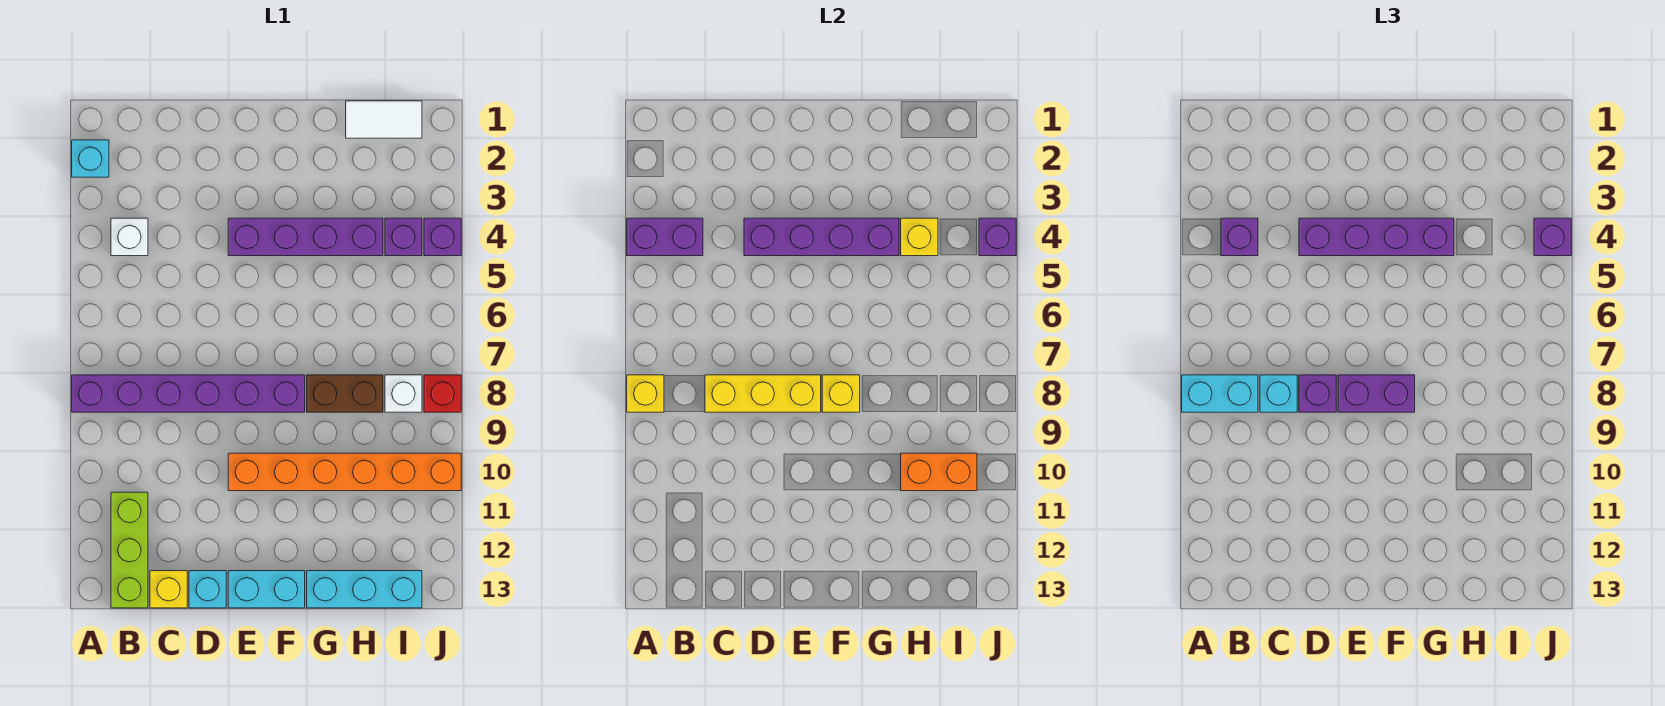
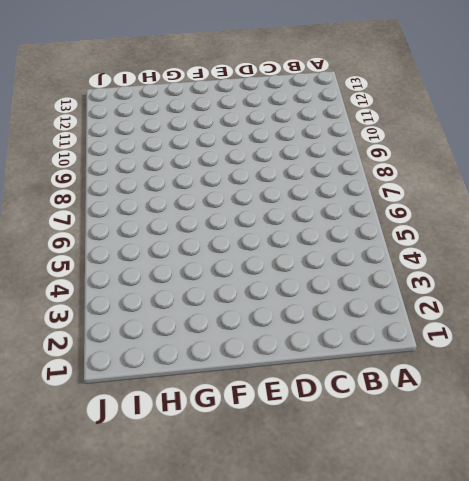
none -> cyan brick A2 level 1
none -> purple brick A8:F8 level 1
none -> white brick B4 level 1
none -> lime brick B11:B13 level 1

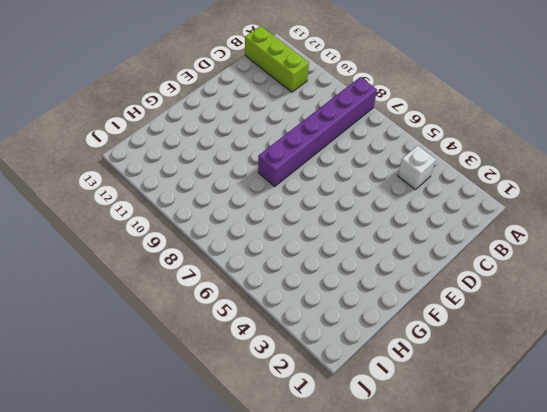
none -> cyan brick A2 level 1
none -> yellow brick C13 level 1
none -> cyan brick D13 level 1
none -> purple brick E4:H4 level 1

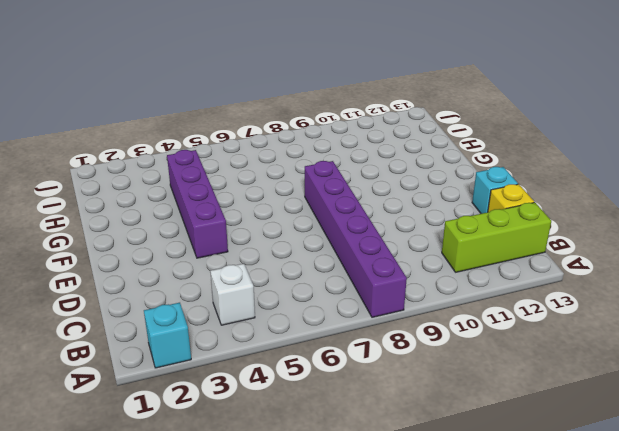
none -> orange brick E10:J10 level 1
none -> cyan brick E13:F13 level 1
none -> brown brick G8:H8 level 1
none -> cyan brick G13:I13 level 1

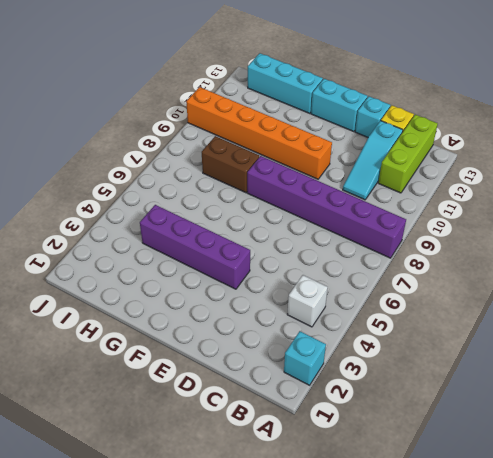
cyan slope C10:C12 level 1 top 12 -> none
none -> white tile H1:I1 level 1
none -> purple brick I4 level 1
none -> white brick I8 level 1
none -> purple brick J4 level 1

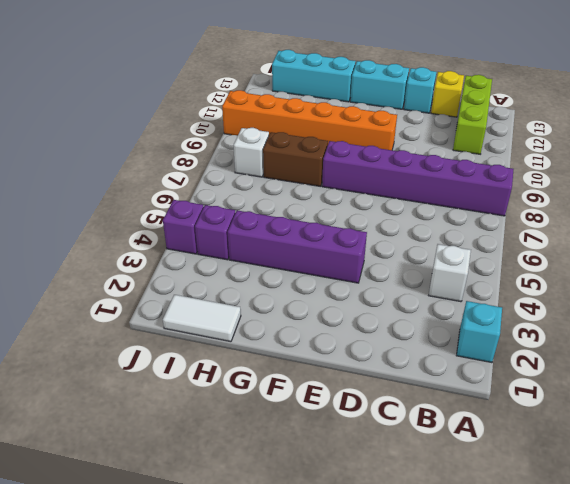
none -> red brick J8 level 1
none -> purple brick A4:B4 level 2
none -> yellow brick A8 level 2
none -> yellow brick C8:E8 level 2

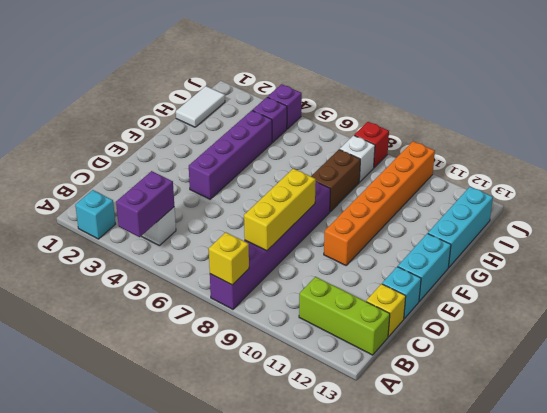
none -> purple brick D4:G4 level 2
none -> yellow brick F8 level 2
none -> yellow brick H4 level 2
none -> orange brick H10:I10 level 2

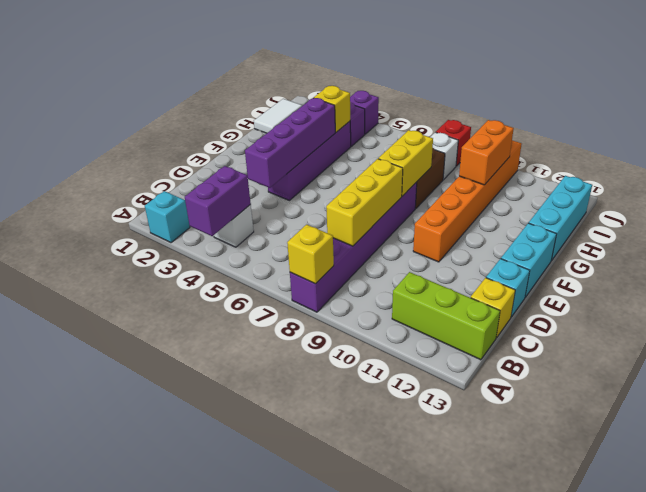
yellow brick F8:G8 level 2 -> yellow brick F8 level 2
none -> purple brick J4 level 2
none -> cyan brick A8:B8 level 3
none -> purple brick B4 level 3
none -> cyan brick C8 level 3

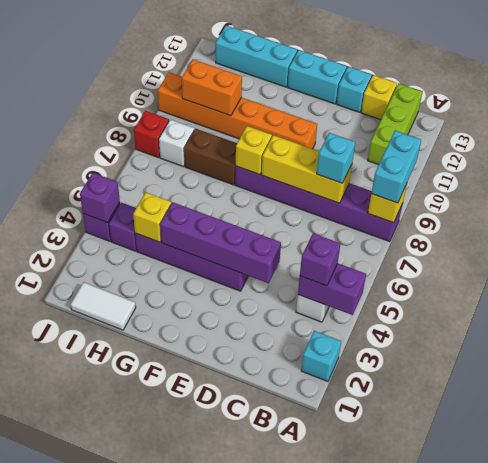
cyan brick A8:A9 level 3 -> cyan brick A8:B8 level 3
none -> purple brick D4:G4 level 3
none -> purple brick D8 level 3
none -> purple brick E8:F8 level 3
none -> purple brick J4 level 3

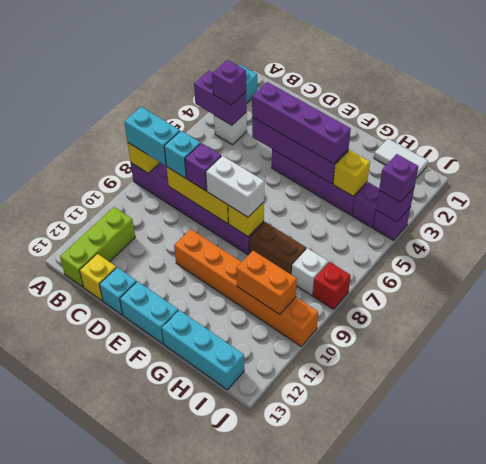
white brick E8:F8 level 3 -> purple brick E8:F8 level 3

